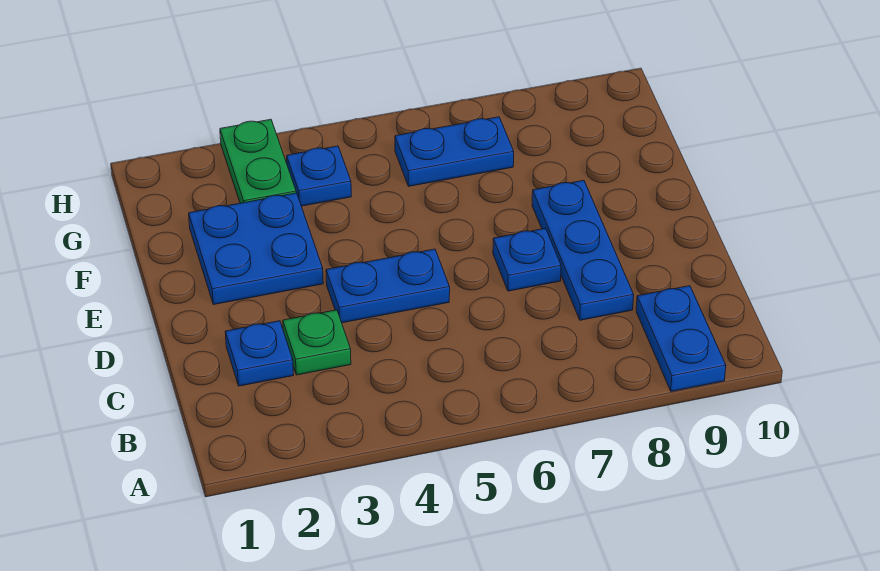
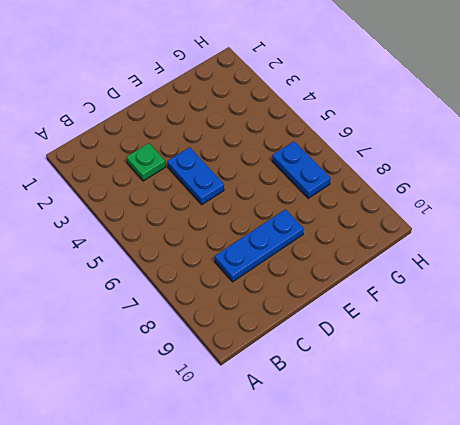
none -> blue plate A9:B9 level 1
none -> blue plate C2 level 1

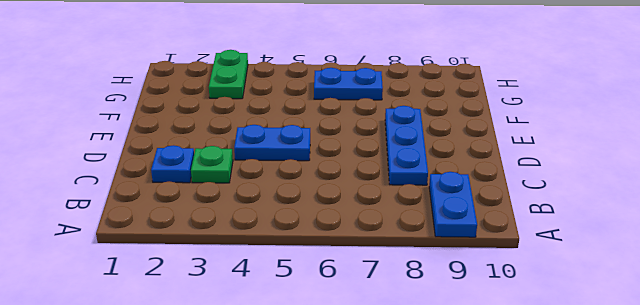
none -> blue plate D7 level 1
none -> blue plate E2:F3 level 1

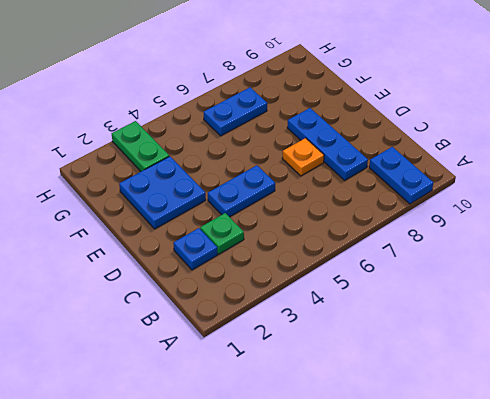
orange plate D7 level 1 -> blue plate D7 level 1
none -> blue plate G4 level 1

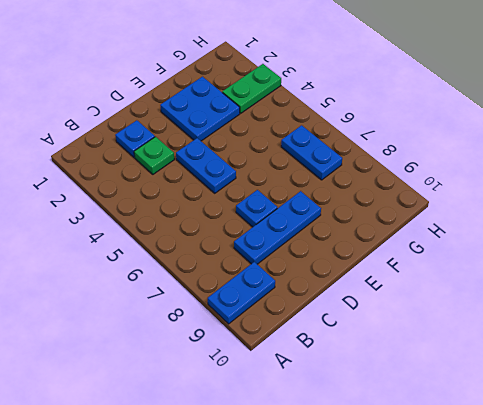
none -> blue plate G4 level 1

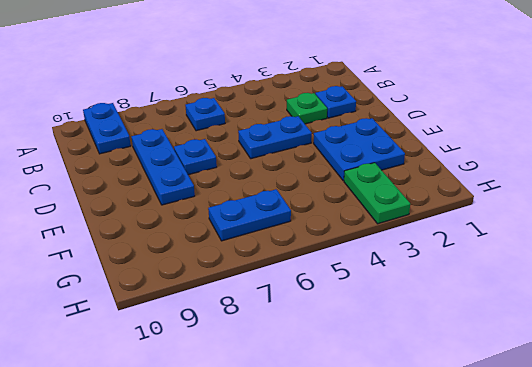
blue plate B6 level 1 -> blue plate G4 level 1

